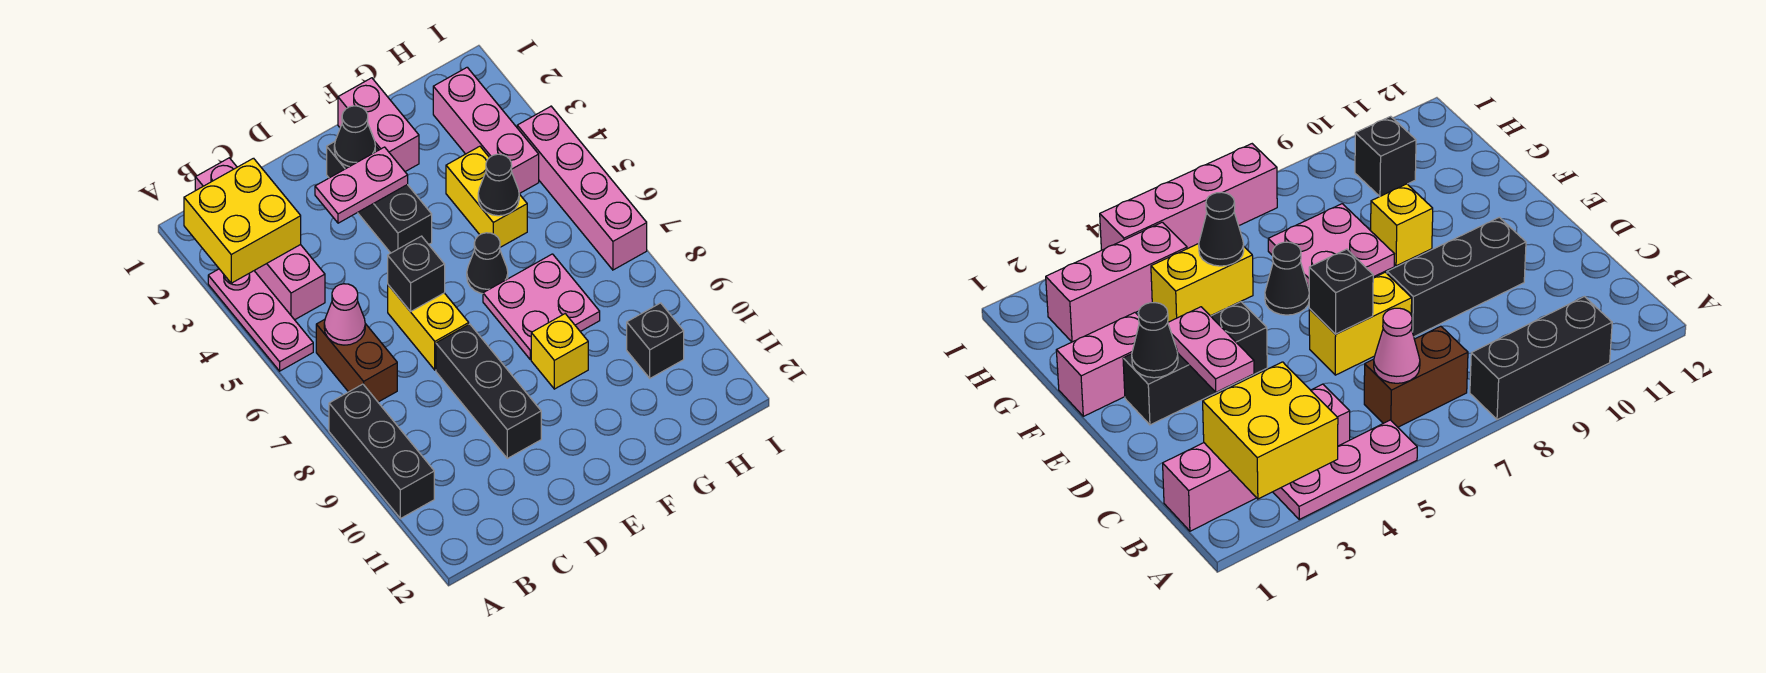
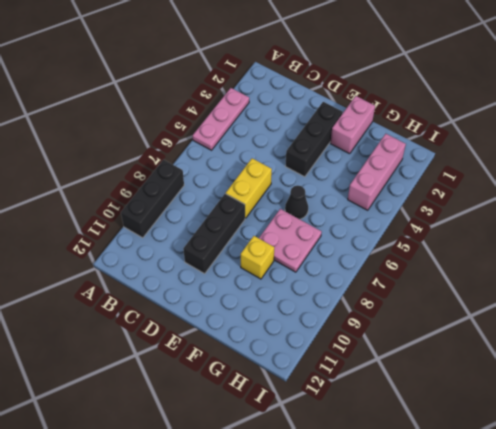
none -> pink brick B1:B4 level 1
none -> brown brick B6:B7 level 1
none -> yellow brick G4:G5 level 1

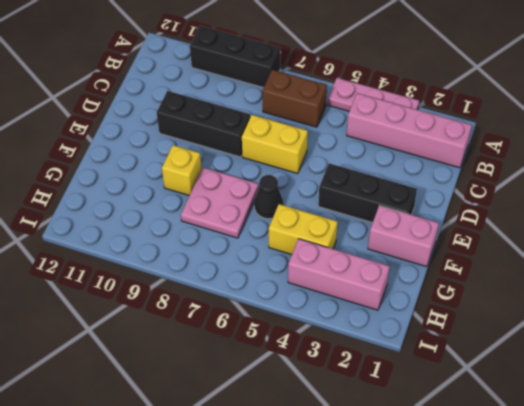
none -> black brick H10 level 1
none -> pink brick I4:I7 level 1
none -> yellow brick A2:B3 level 2

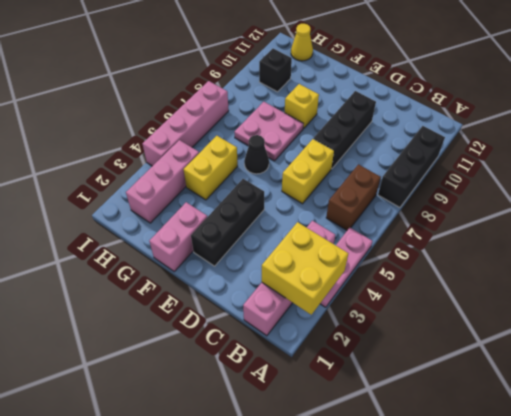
yellow cone H12 level 1 -> none
none -> pink cone B6 level 2
none -> pink plate D3:E3 level 2
none -> black brick D6 level 2

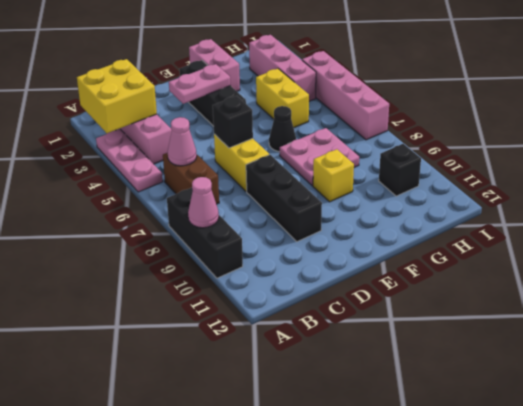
pink cone A9 level 2 -> none
none -> black cone E2 level 2
none -> black cone G5 level 2

